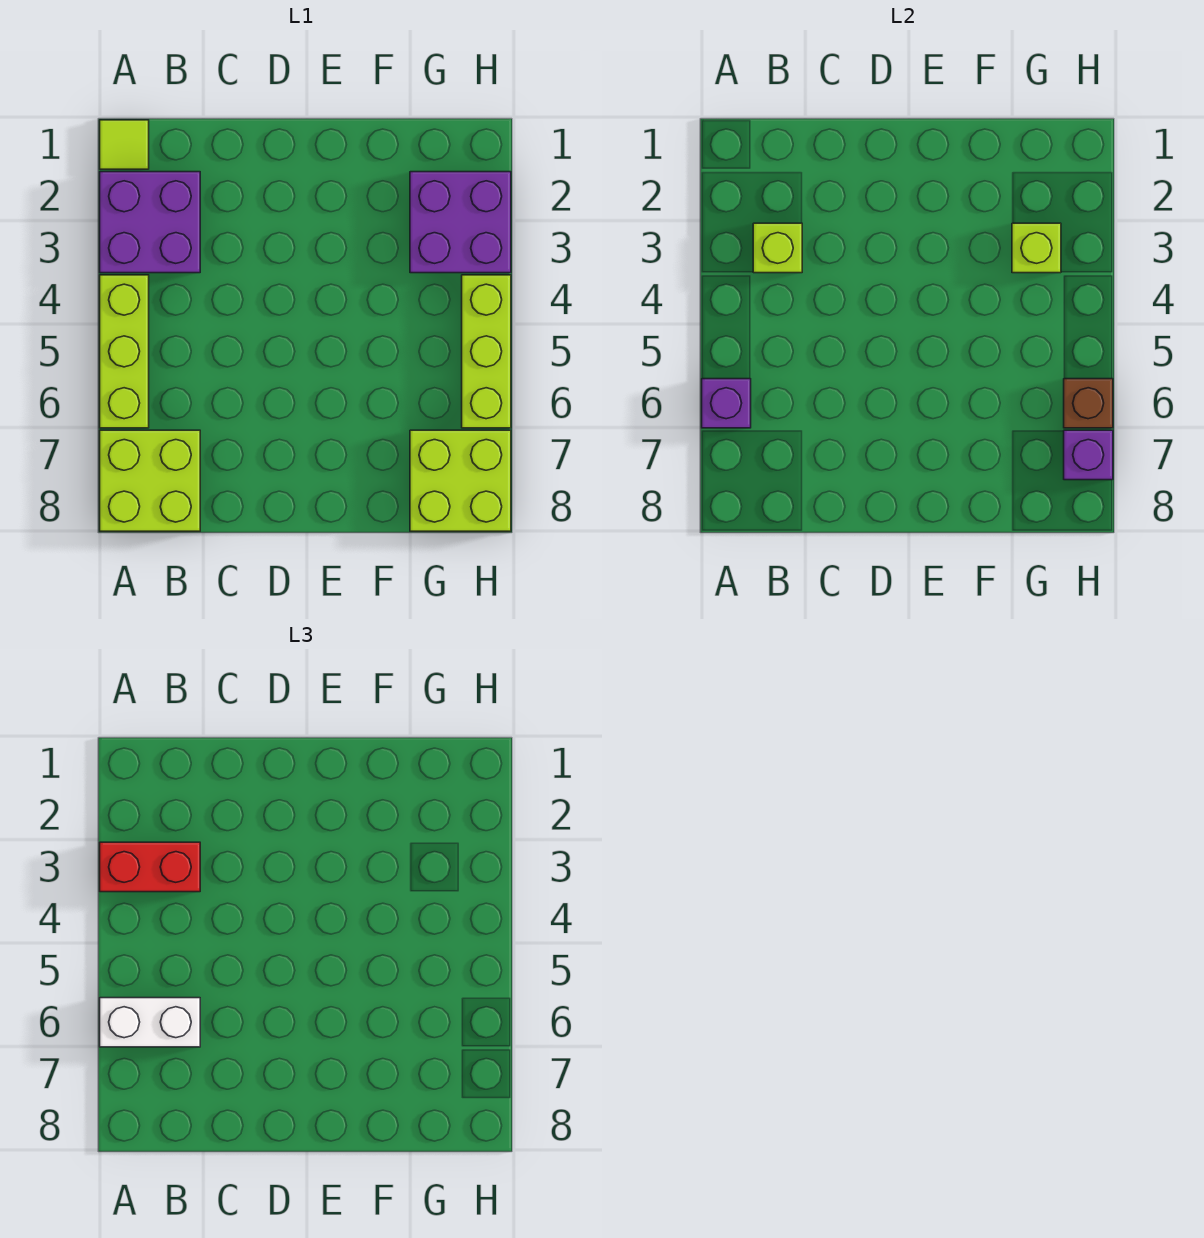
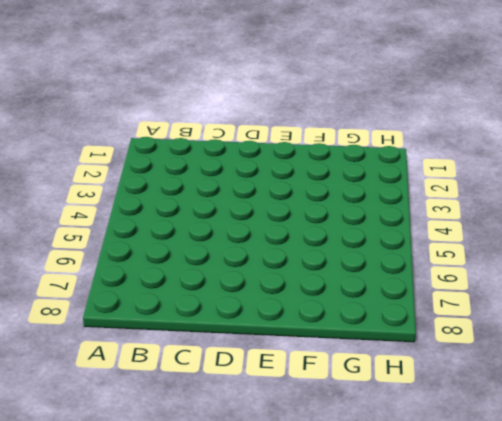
none -> lime tile A1 level 1
none -> purple brick A2:B3 level 1
none -> lime brick A4:A6 level 1

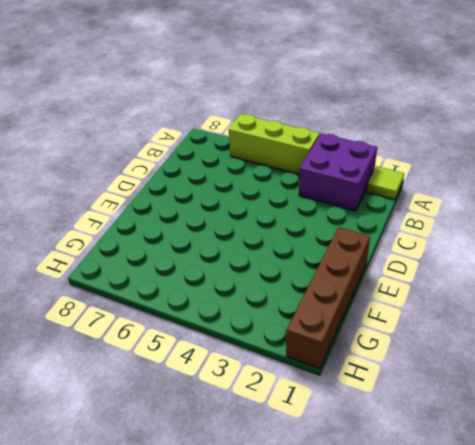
brown brick E1:H1 level 1 -> none
none -> lime brick A7:B8 level 1
none -> purple brick G2:H3 level 1
none -> lime brick G7:H8 level 1

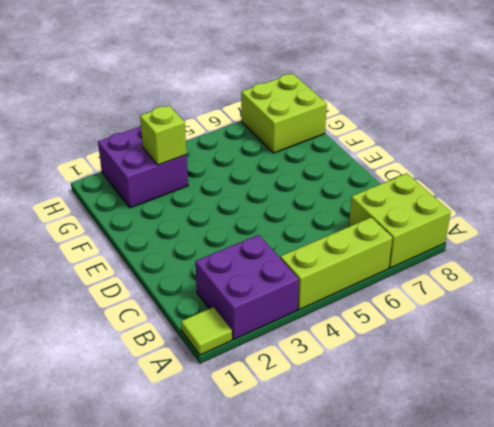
none -> lime brick H4:H6 level 1
none -> purple brick A6 level 2
none -> lime brick B3 level 2

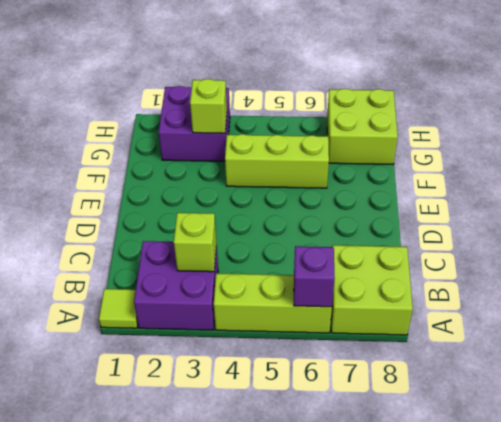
lime brick F4:F6 level 1 -> lime brick H4:H6 level 1
none -> brown brick H6 level 2
none -> purple brick H7 level 2
none -> red brick A3:B3 level 3

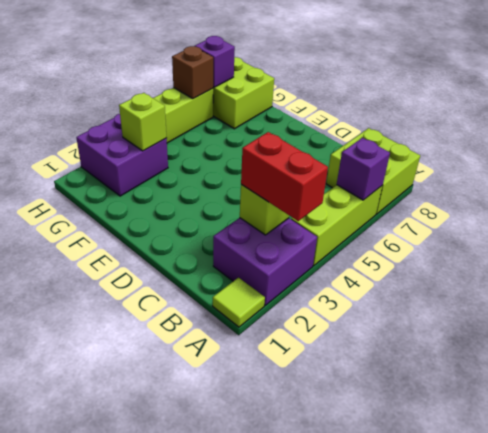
none -> white brick A6:B6 level 3

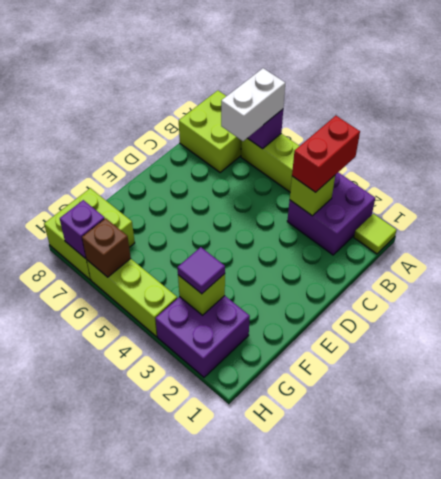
purple tile G3 level 3 -> none

